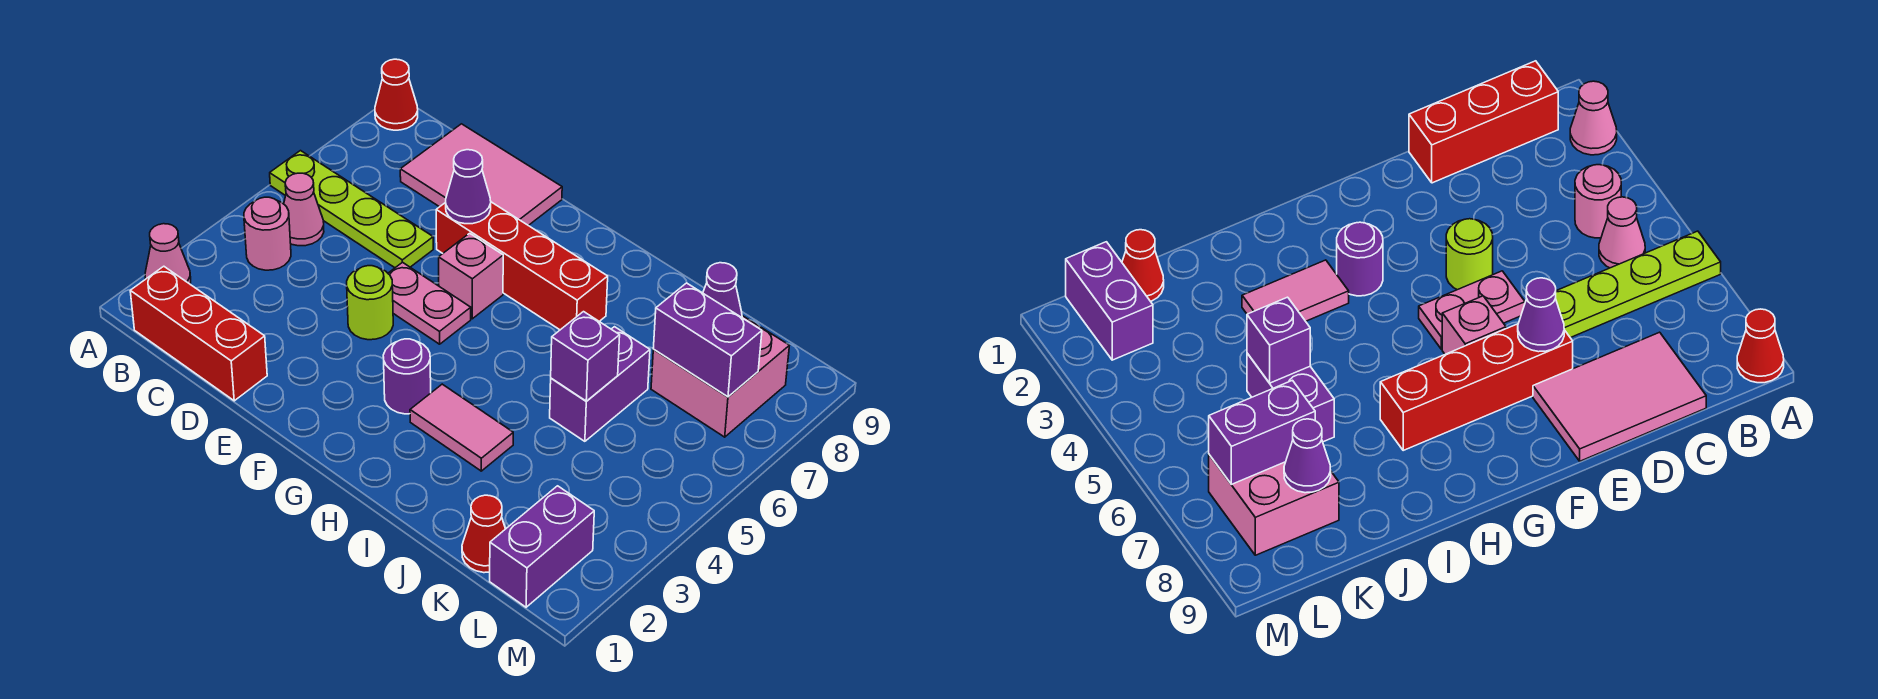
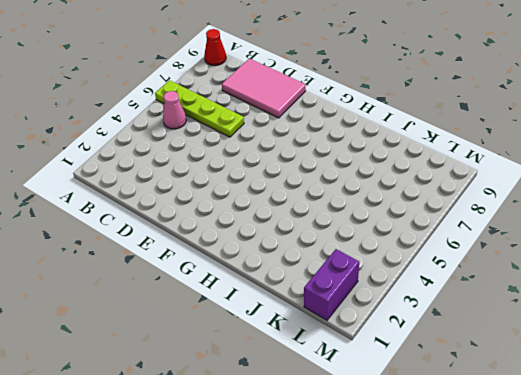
none -> pink cone A2 level 1
none -> red brick B1:D1 level 1
none -> pink round brick B4 level 1

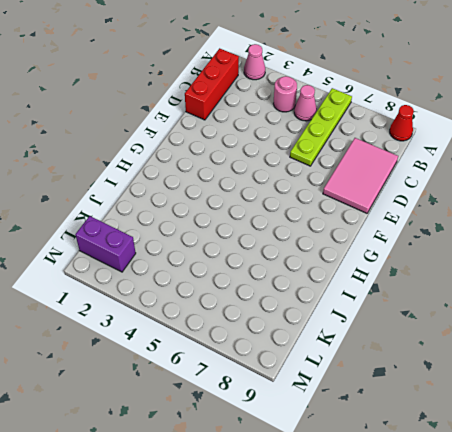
none -> lime round brick E4 level 1
none -> pink plate E5:F5 level 1
none -> red brick E7:H7 level 1

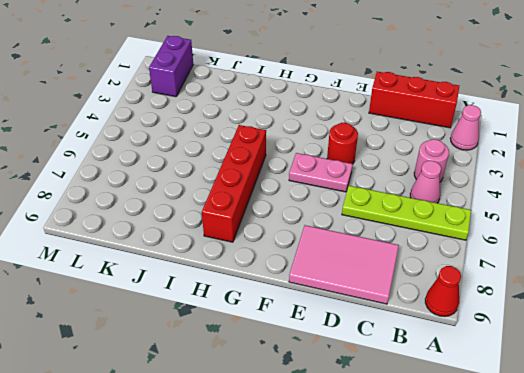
red round brick E4 level 1 -> lime round brick E4 level 1
red brick H5:H8 level 1 -> red brick E7:H7 level 1
none -> pink brick F6 level 1
none -> purple round brick G3 level 1
none -> pink tile H3:I3 level 1

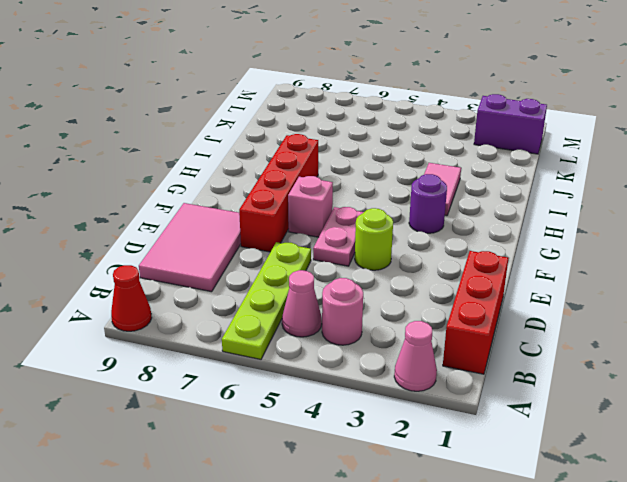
none -> purple brick J5:J6 level 1
none -> red cone K1 level 1
none -> pink brick K7:L8 level 1

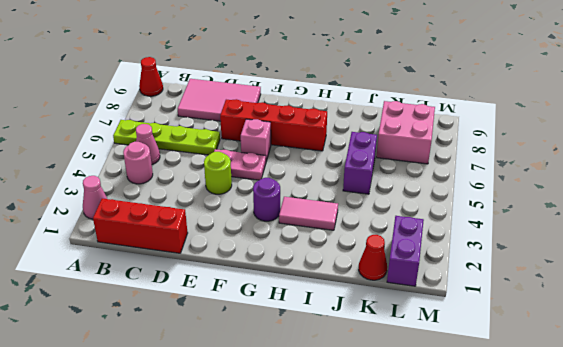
none -> purple cone E7 level 2
none -> purple brick J5 level 2
none -> purple brick K7:L7 level 2

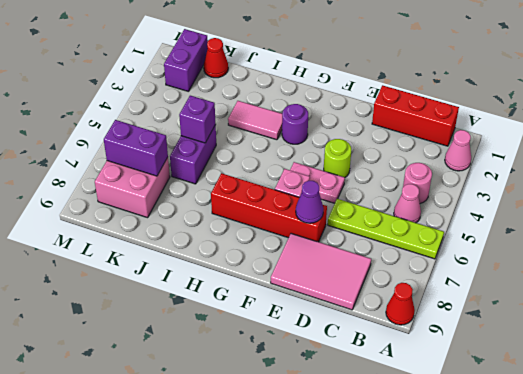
none -> purple cone K8 level 2

